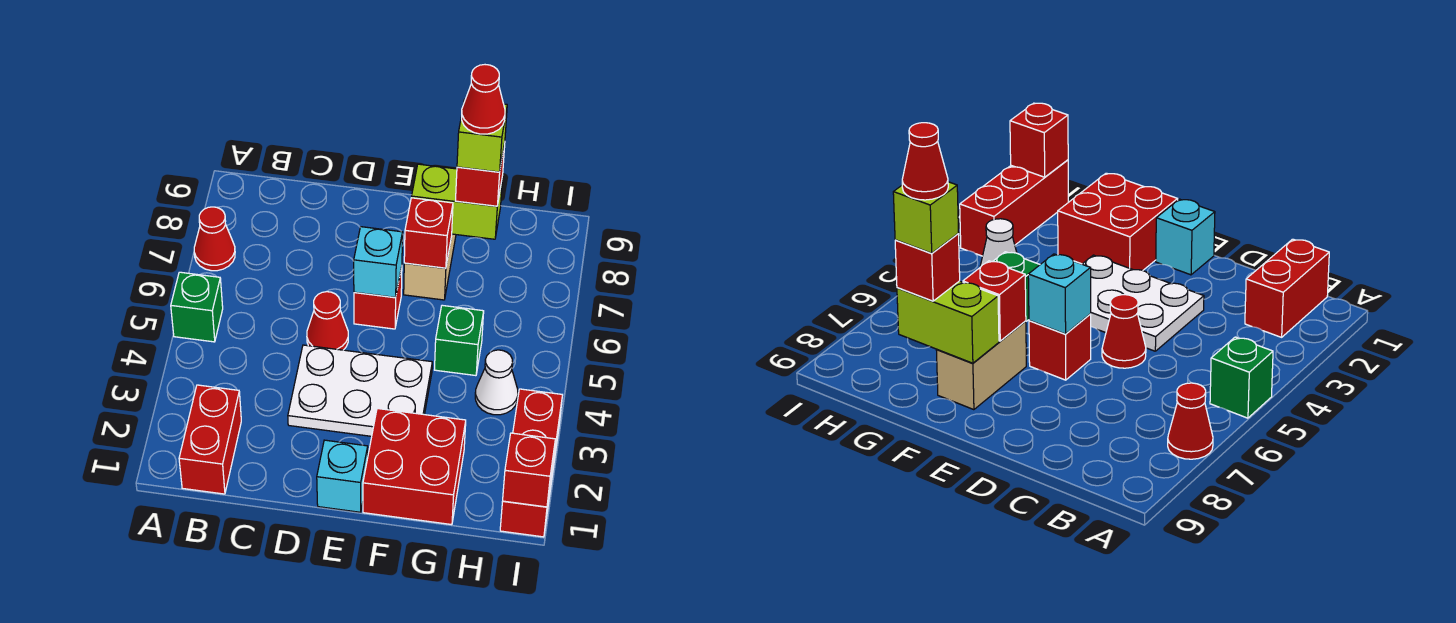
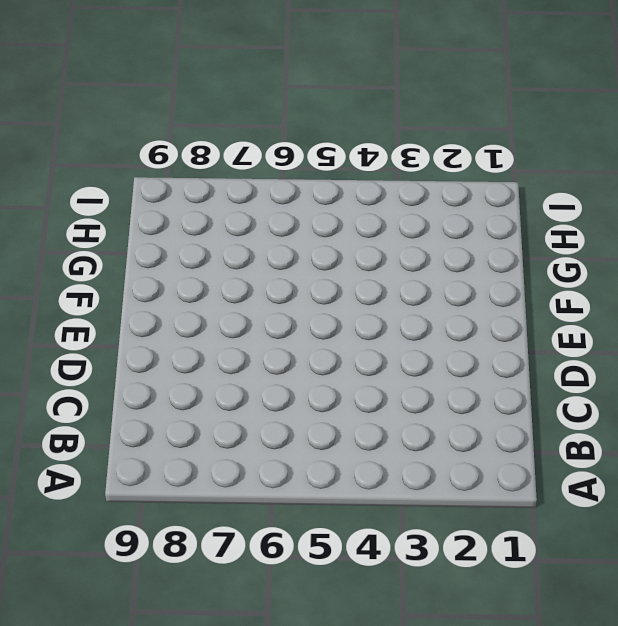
none -> green brick A5 level 1
none -> red cone A7 level 1
none -> red brick B1:B2 level 1

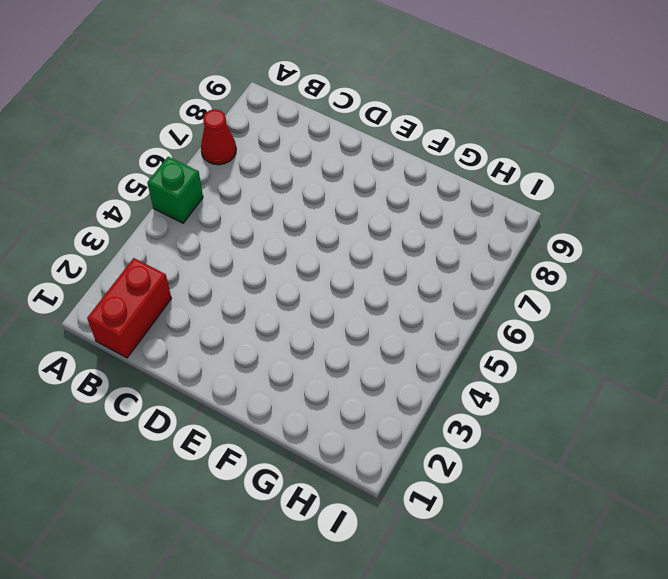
none -> white plate D3:F4 level 1
none -> red cone D5 level 1
none -> cyan brick E1 level 1

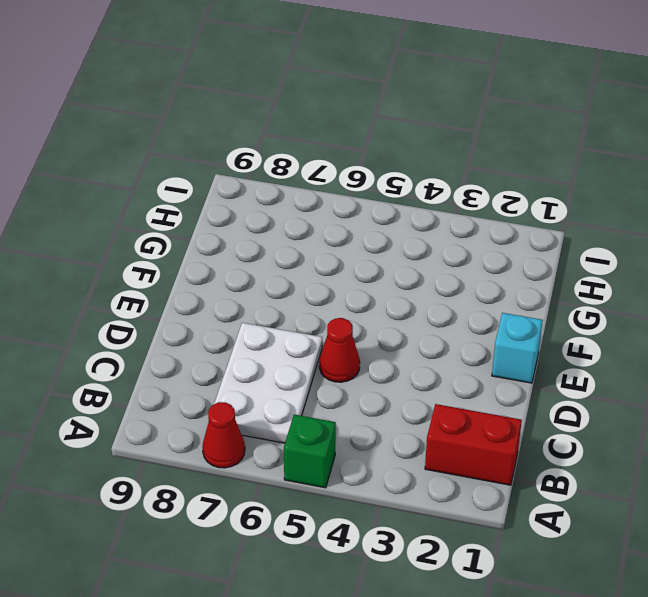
white plate B6:D7 level 1 -> white plate D3:F4 level 1
none -> red brick E6 level 1
none -> red brick F1:G2 level 1
none -> tan brick F7:F8 level 1

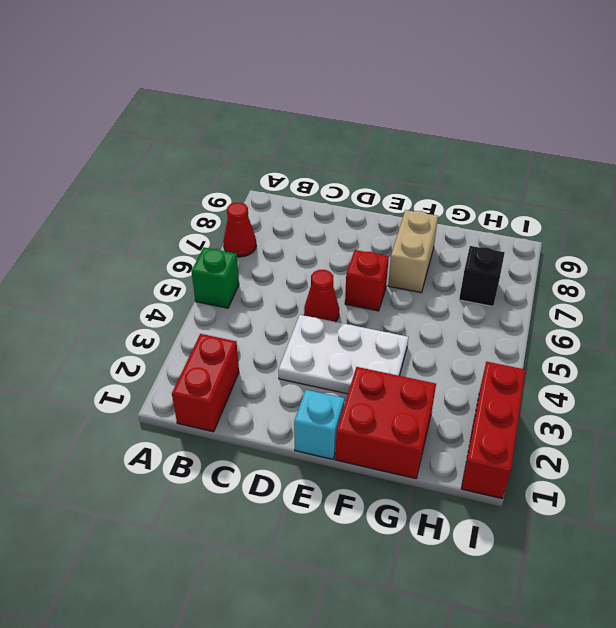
black brick H7 level 1 -> none
none -> green brick G5 level 1
none -> white cone H4 level 1
none -> cyan brick E6 level 2

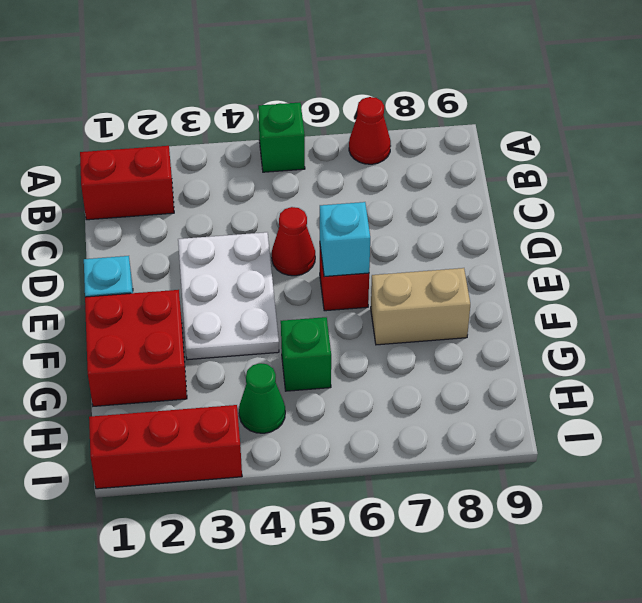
green cone H4 level 1 -> white cone H4 level 1
none -> red brick F7 level 2
none -> lime brick F8:G8 level 2
none -> red brick I1 level 2

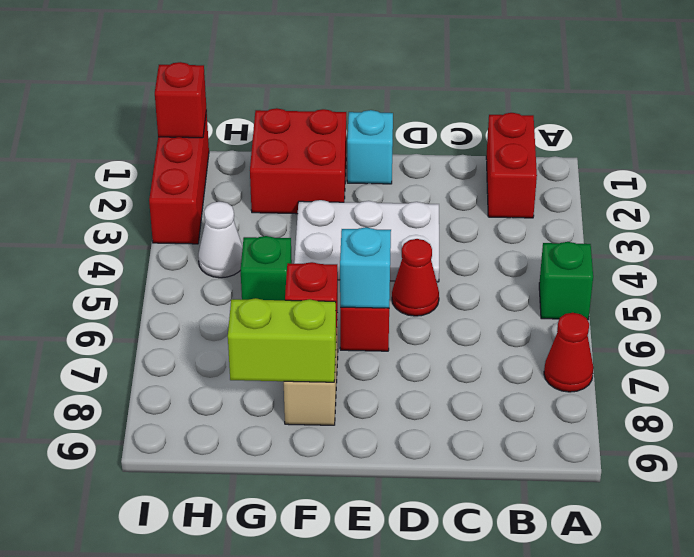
none -> red brick G8 level 3
none -> lime brick G8 level 4
none -> red cone G8 level 5

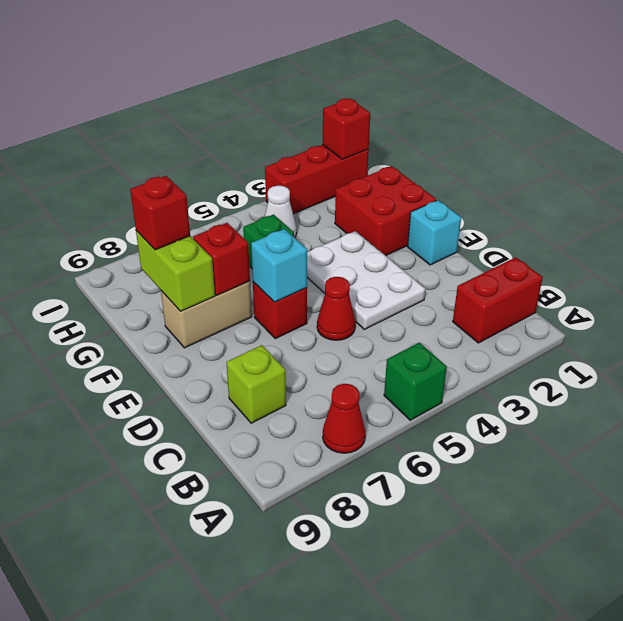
lime brick C8 level 1 -> lime brick G8 level 4
none -> red cone G8 level 5

